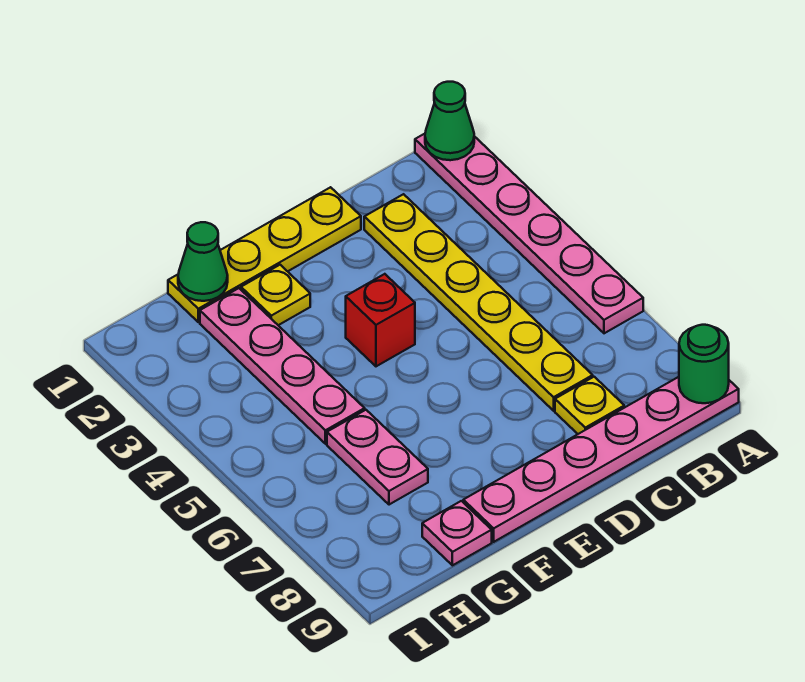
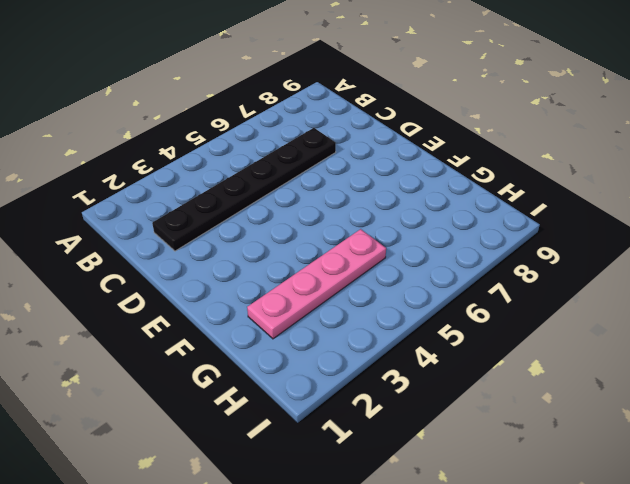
black plate C2:C7 level 1 -> yellow plate C2:C7 level 1
none -> pink plate A1:A6 level 1
none -> pink plate A9:F9 level 1
none -> yellow plate C8 level 1

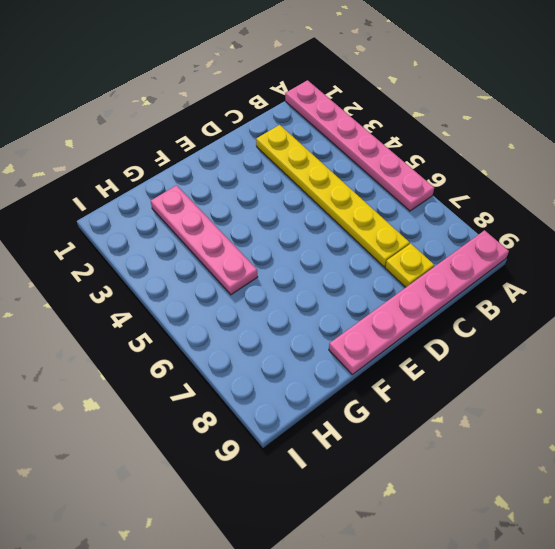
none -> yellow plate D1:G1 level 1
none -> red brick E4 level 1
none -> yellow plate F2 level 1

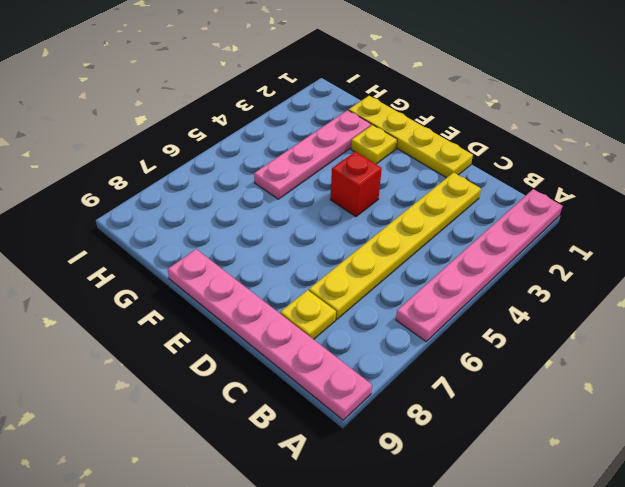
none -> pink plate G6:G7 level 1
none -> pink plate G9 level 1
none -> green cone A1 level 2

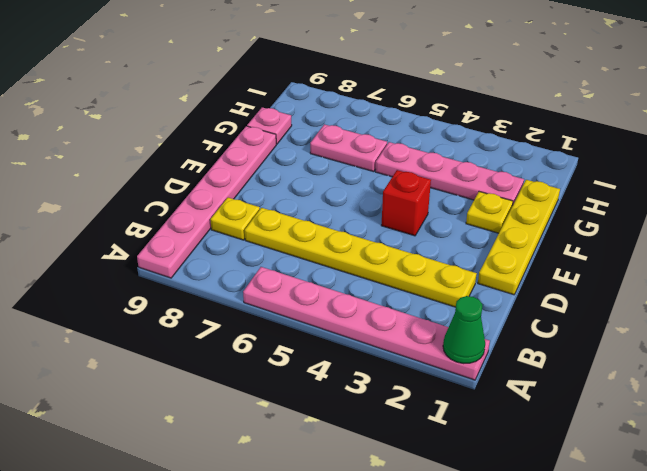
none -> green round brick A9 level 2
none -> green cone G1 level 2

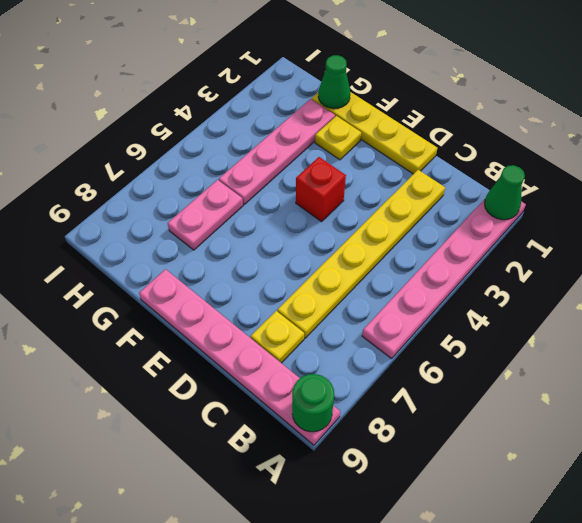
none -> pink plate G9 level 1

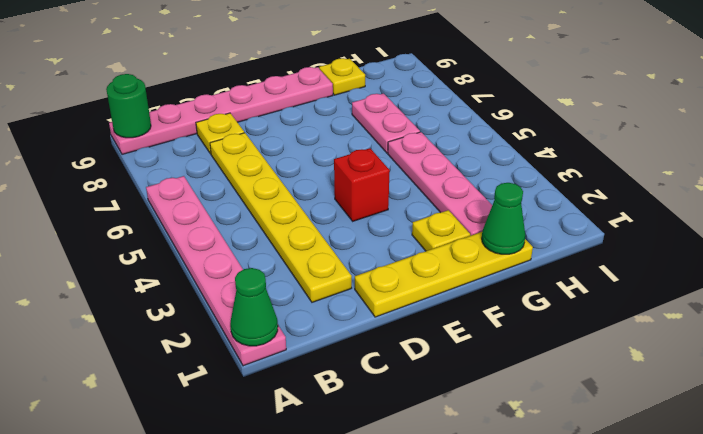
yellow plate G9 level 1 -> pink plate G9 level 1

